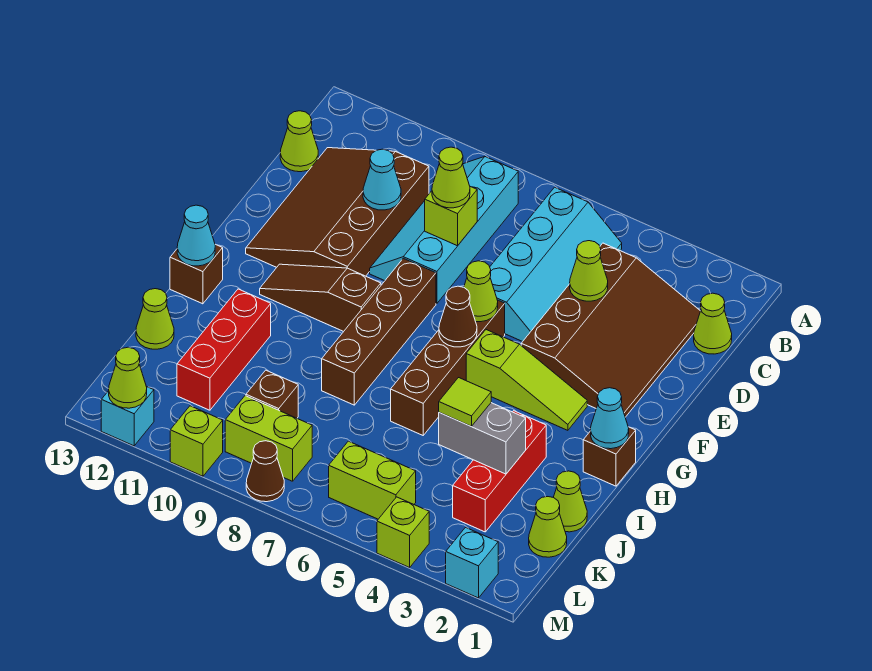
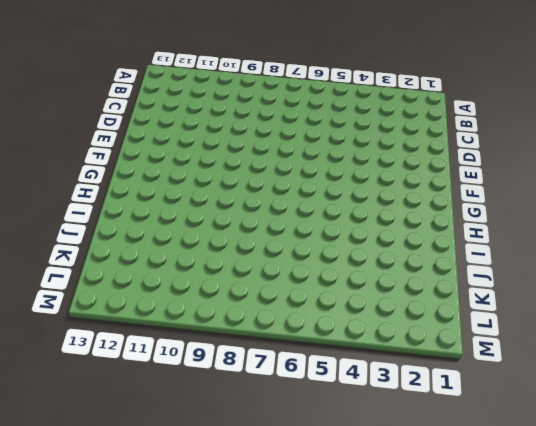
none -> cyan slope B5:E6 level 1 top 6
none -> cyan slope B8:E9 level 1 top 8
none -> lime cone C1 level 1
none -> brown slope C2:F4 level 1 top 4

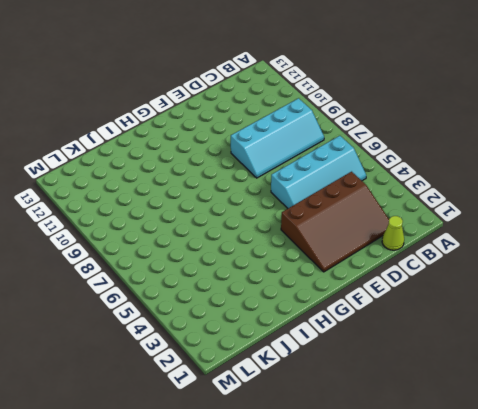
cyan slope B8:E9 level 1 top 9 -> cyan slope B8:E9 level 1 top 8
none -> brown slope C10:F12 level 1 top 10
none -> lime cone C13 level 1
none -> brown brick F6:I6 level 1
none -> brown brick F8:I8 level 1

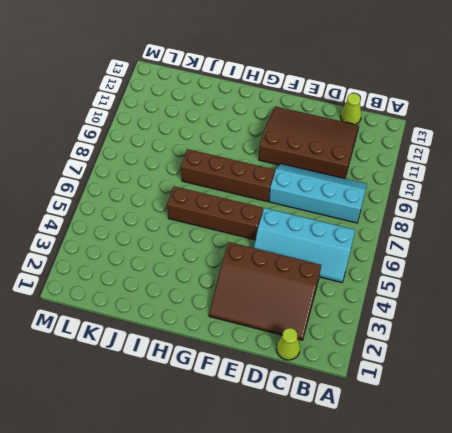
none -> lime slope G3:G5 level 1 top 5
none -> brown slope G9:G11 level 1 top 9
none -> brown brick H1 level 1
none -> brown brick H13 level 1

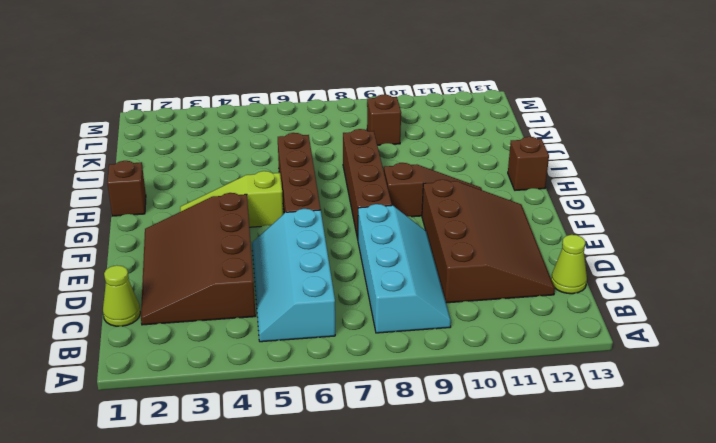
none -> red brick I3:K3 level 1
none -> red brick I11:K11 level 1
none -> lime cone J1 level 1
none -> lime cone J13 level 1

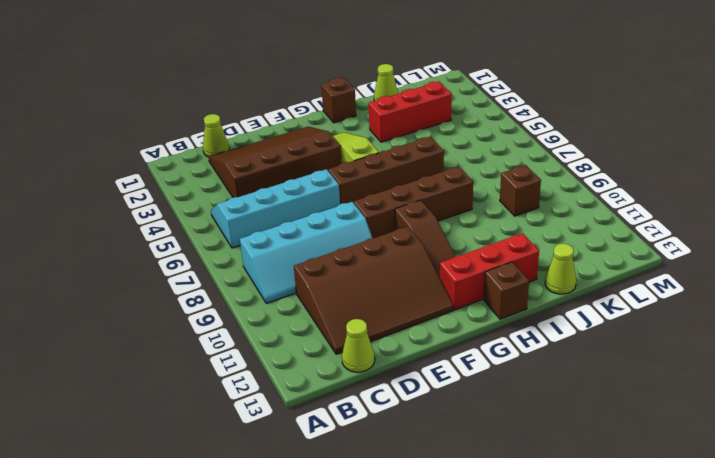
red brick G12:I12 level 1 -> red brick I11:K11 level 1
none -> lime cone K1 level 1
none -> lime brick L5:L6 level 1
none -> lime brick L8:L9 level 1
none -> cyan brick M2 level 1

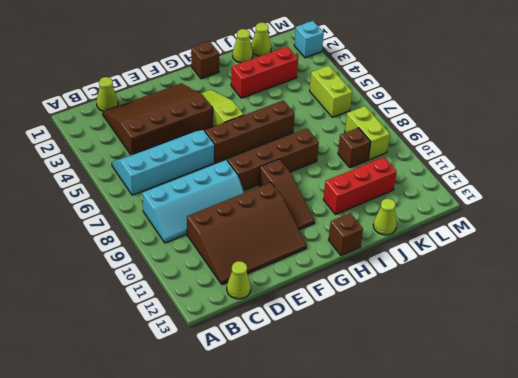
none -> lime brick M4 level 1
none -> brown cone M8 level 1
none -> lime brick M10 level 1
none -> cyan brick M12 level 1

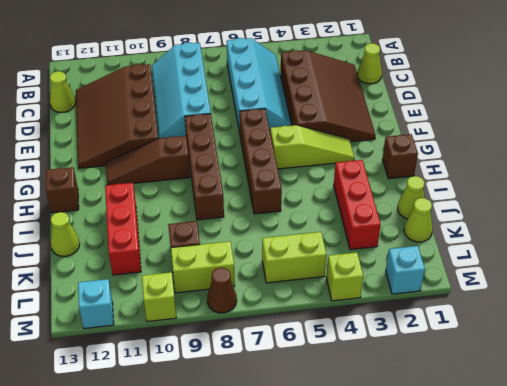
none -> lime cone D4 level 2
none -> lime brick D8 level 2
none -> cyan cone D10 level 2
none -> lime cone F6 level 2

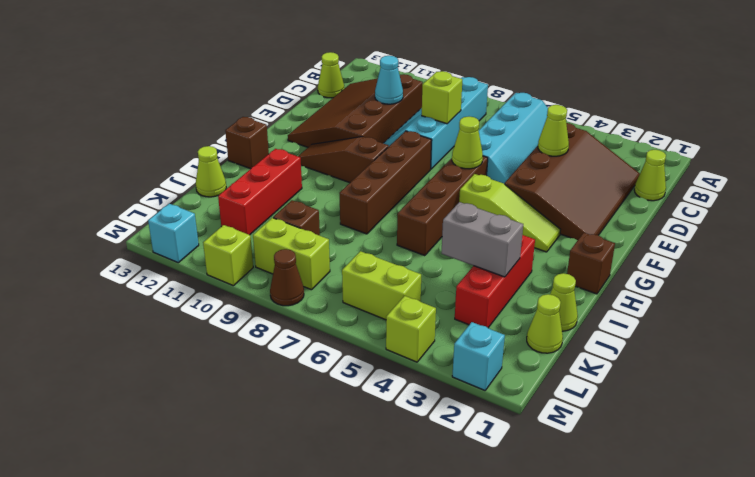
none -> brown cone G6 level 2
none -> cyan cone H1 level 2
none -> cyan cone H13 level 2
none -> lime cone M12 level 2

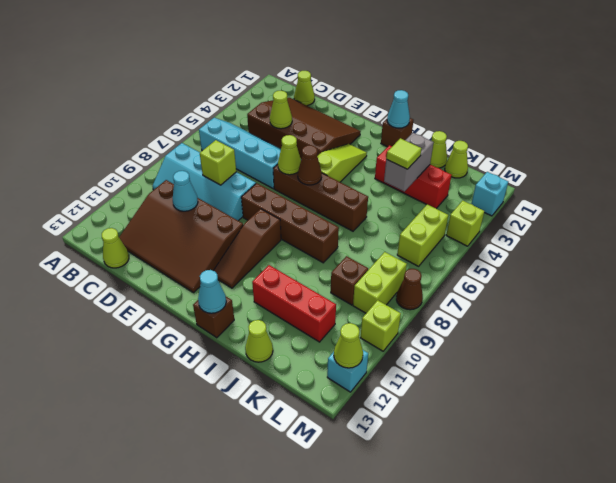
none -> lime cone D8 level 3

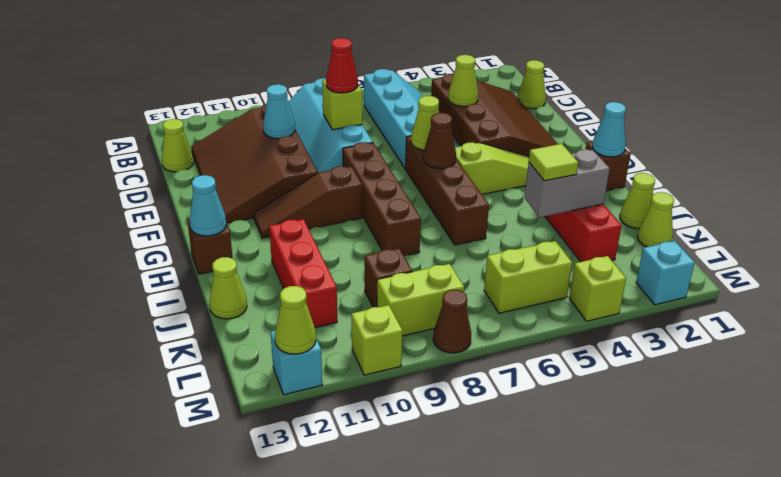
red cone D8 level 3 -> lime cone D8 level 3

